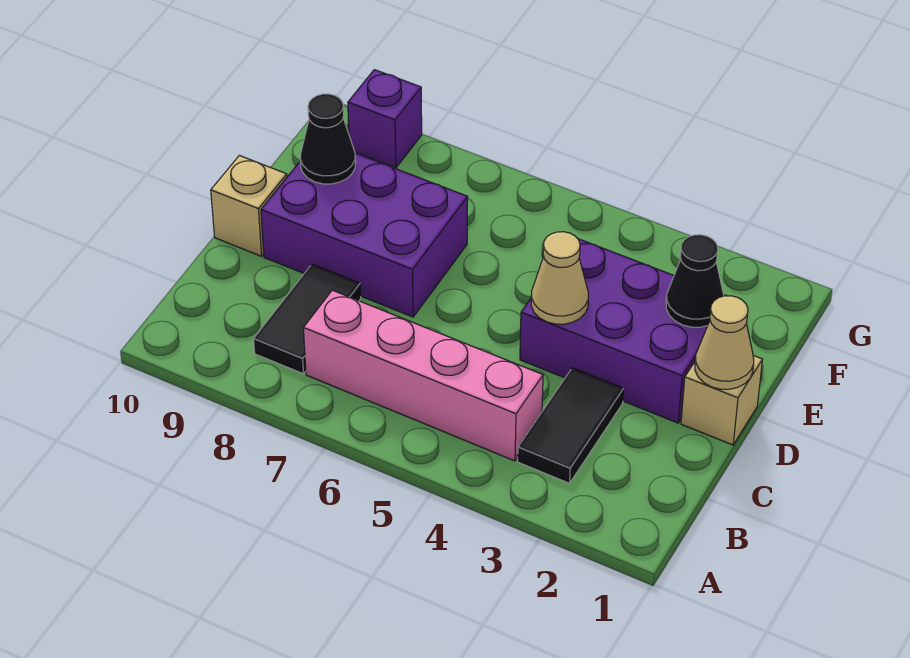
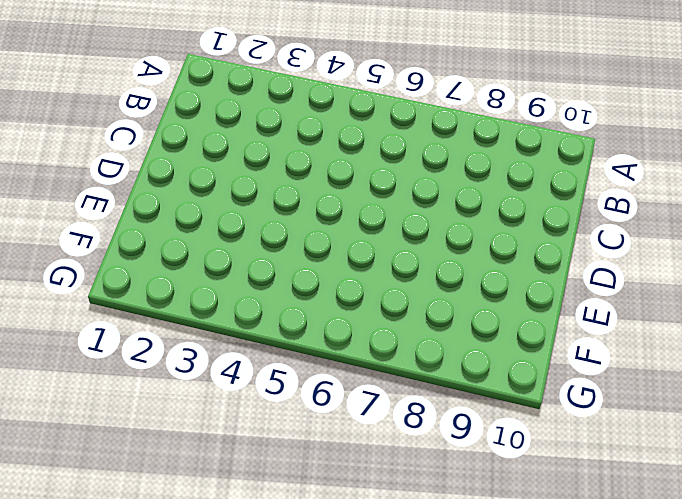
none -> black tile B3:C3 level 1
none -> pink brick B4:B7 level 1
none -> black tile B8:C8 level 1

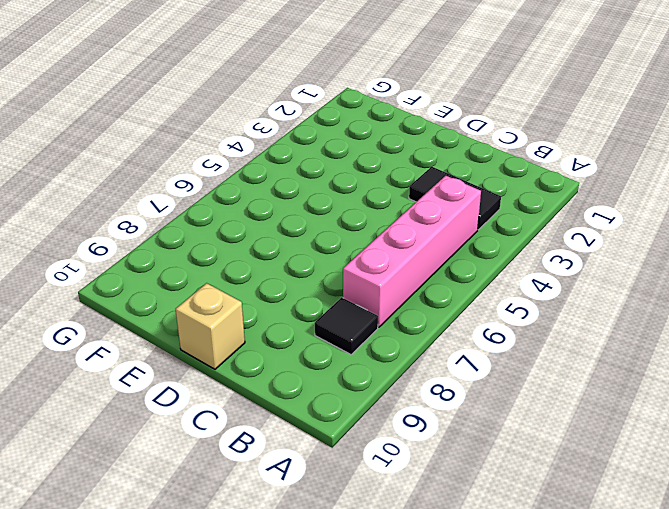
black tile B8 level 1 -> black tile B8:C8 level 1
none -> tan brick D1 level 1
none -> purple brick D2:E4 level 1
none -> purple brick D7:E9 level 1

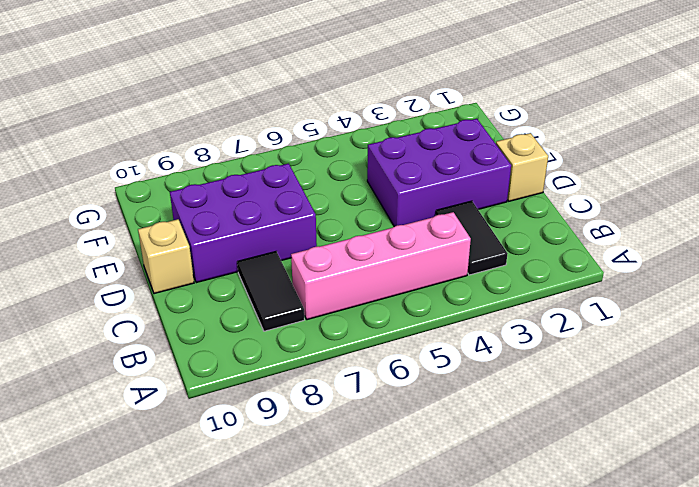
none -> purple brick G9 level 1
none -> tan cone D1 level 2
none -> tan cone D4 level 2

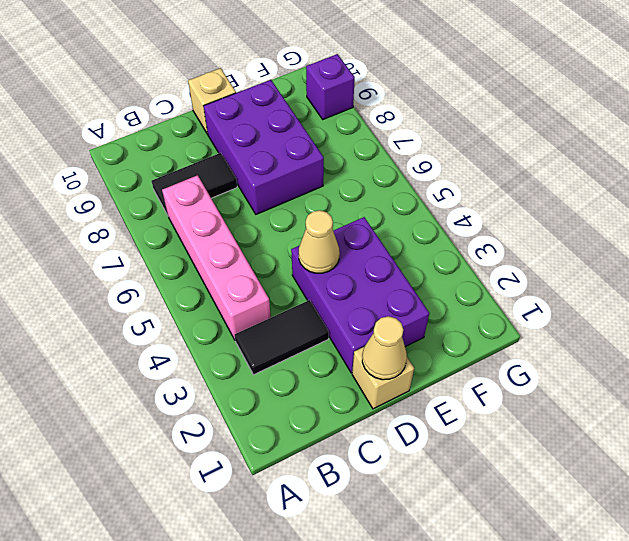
none -> black cone E2 level 2
none -> black cone E9 level 2

